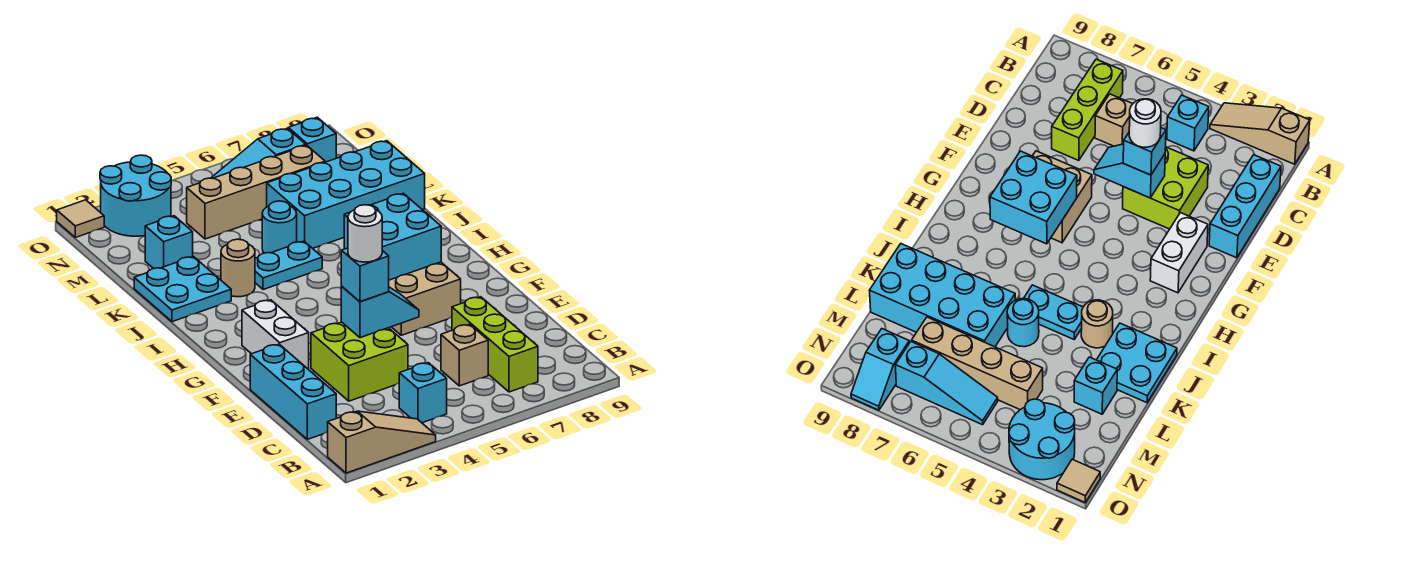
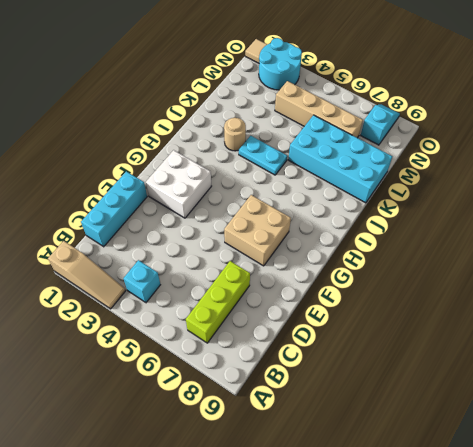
white brick F2:G3 level 1 -> white brick F2:G2 level 1
none -> tan brick C6 level 1
none -> lime brick D3:E4 level 1
none -> cyan plate J1:K2 level 1

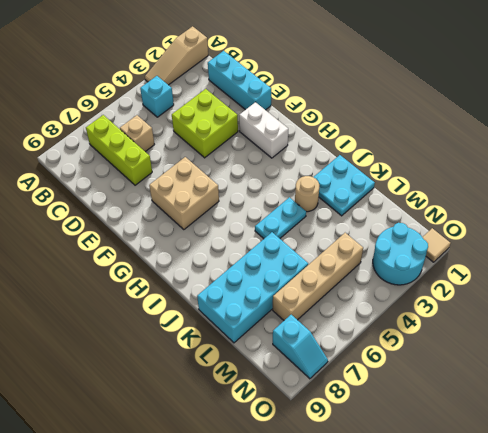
none -> cyan round brick K5 level 1
none -> cyan brick L2 level 1
none -> cyan slope N5:N7 level 1 top 7

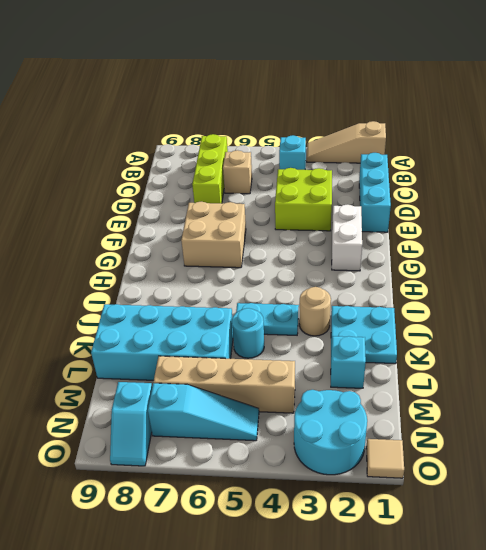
none -> cyan slope E4:E5 level 2 top 4
none -> cyan brick G6:H7 level 2
none -> cyan brick E4 level 3

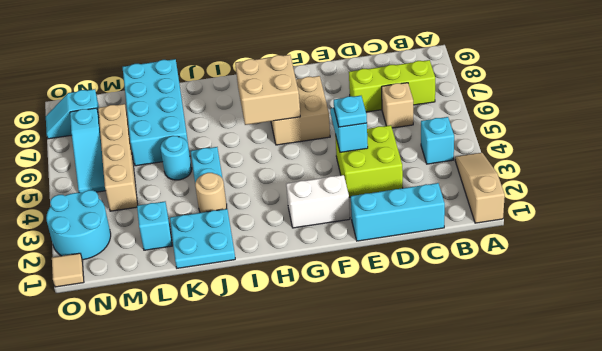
cyan plate E4 level 3 -> cyan brick E4 level 3
tan brick G6:H7 level 2 -> cyan brick G6:H7 level 2
none -> white round brick E4 level 4

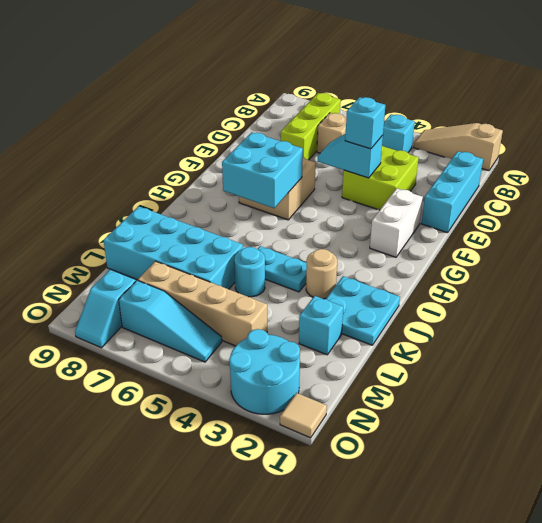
none -> white round brick E4 level 4

